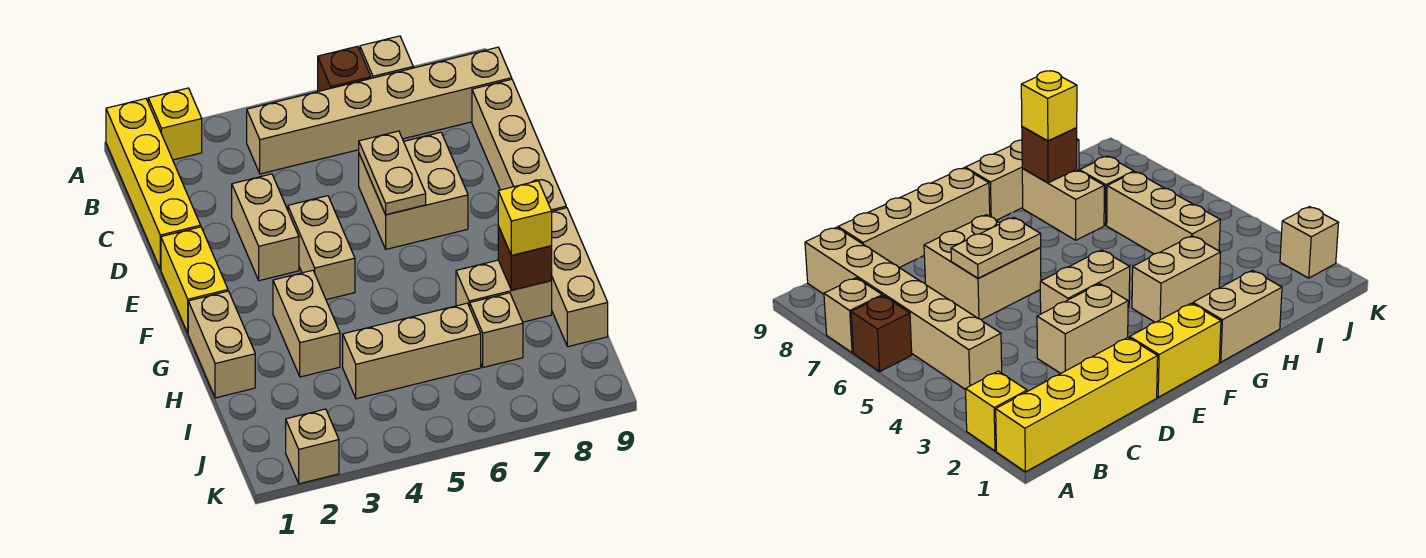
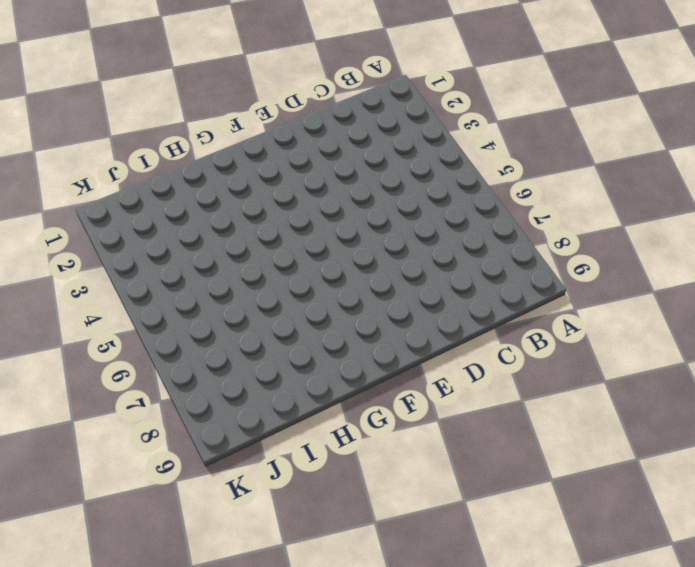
none -> yellow brick A1:D1 level 1
none -> yellow brick A2 level 1
none -> brown brick A6 level 1

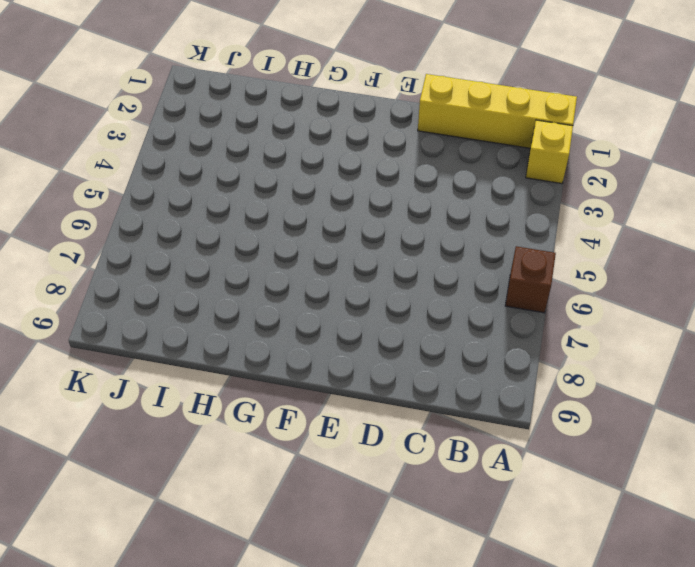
none -> tan brick A7 level 1
none -> tan brick B4:B9 level 1
none -> tan brick C9:F9 level 1

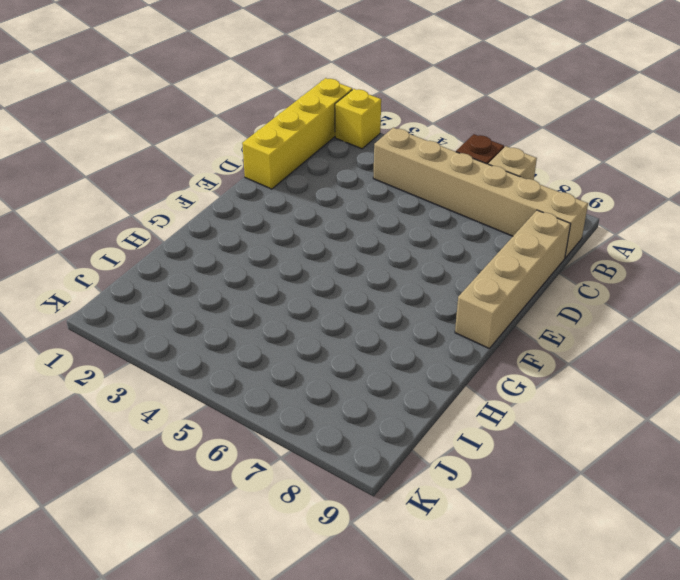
none -> tan brick D3:E3 level 1
none -> tan brick D6:E7 level 1
none -> yellow brick E1:F1 level 1

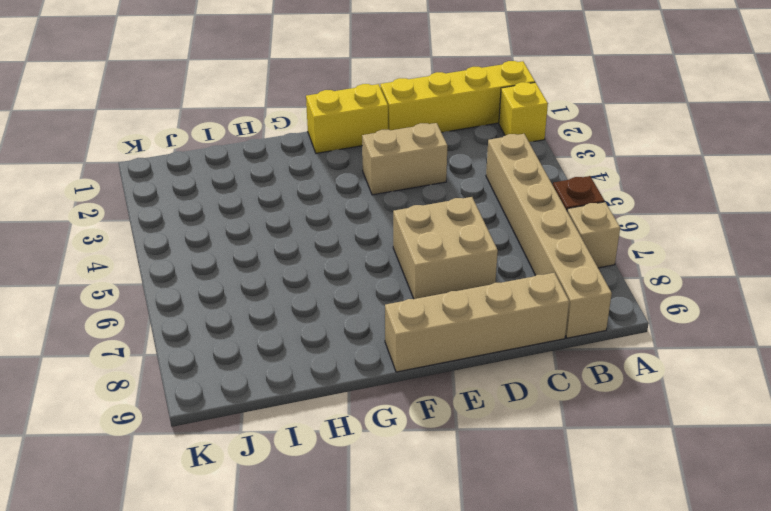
none -> tan brick E4:F4 level 1
none -> tan brick G1:H1 level 1
none -> tan brick G3:H3 level 1

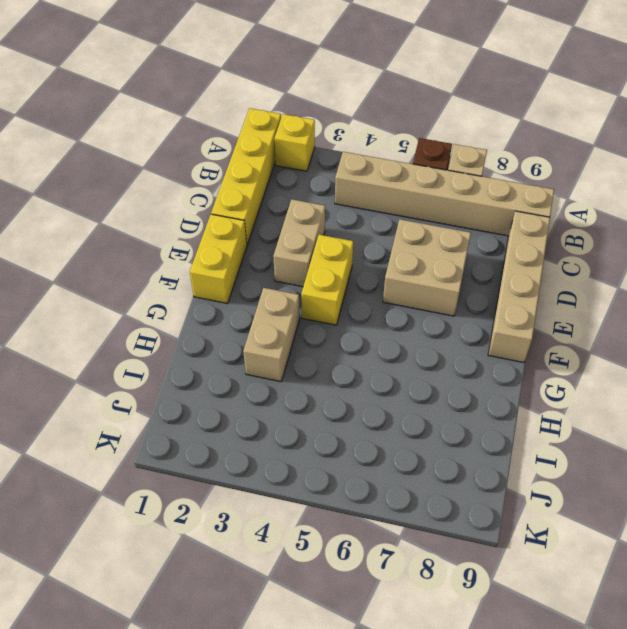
yellow brick E4:F4 level 1 -> tan brick E4:F4 level 1
none -> tan brick G1:H1 level 1
none -> tan brick G9:I9 level 1
none -> tan brick H7:H8 level 1

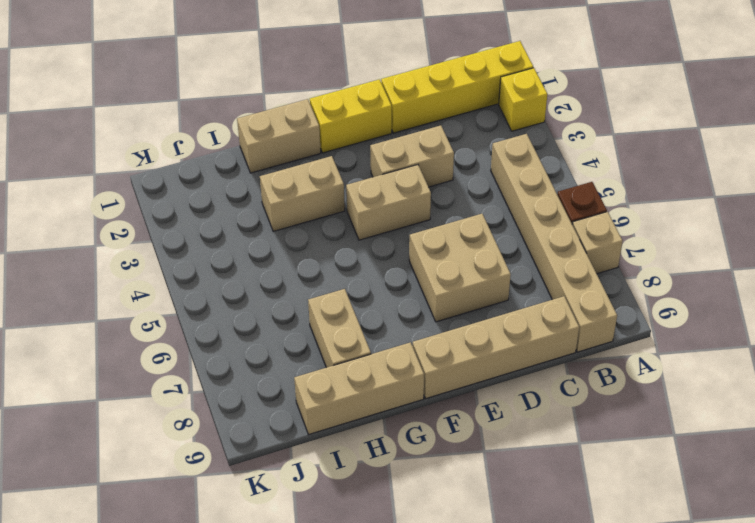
none -> tan brick I4:I6 level 1
none -> tan brick I7 level 1
none -> tan brick K2 level 1

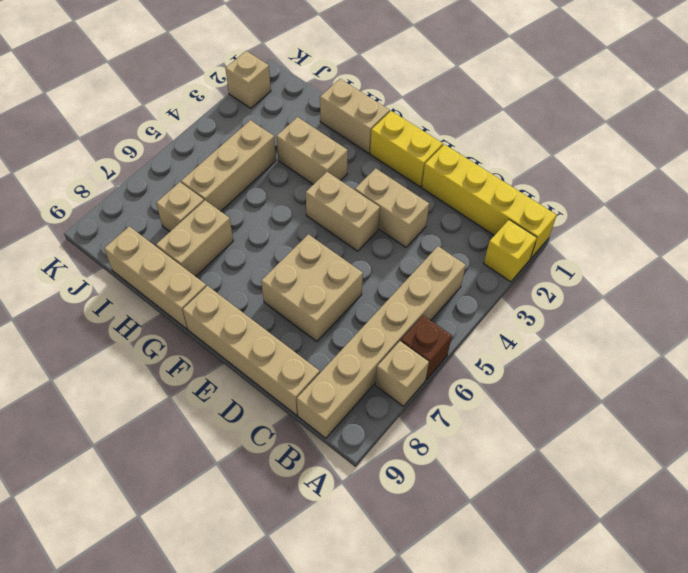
none -> tan plate D6:E6 level 2
none -> brown brick H8 level 2
none -> yellow brick H8 level 3

